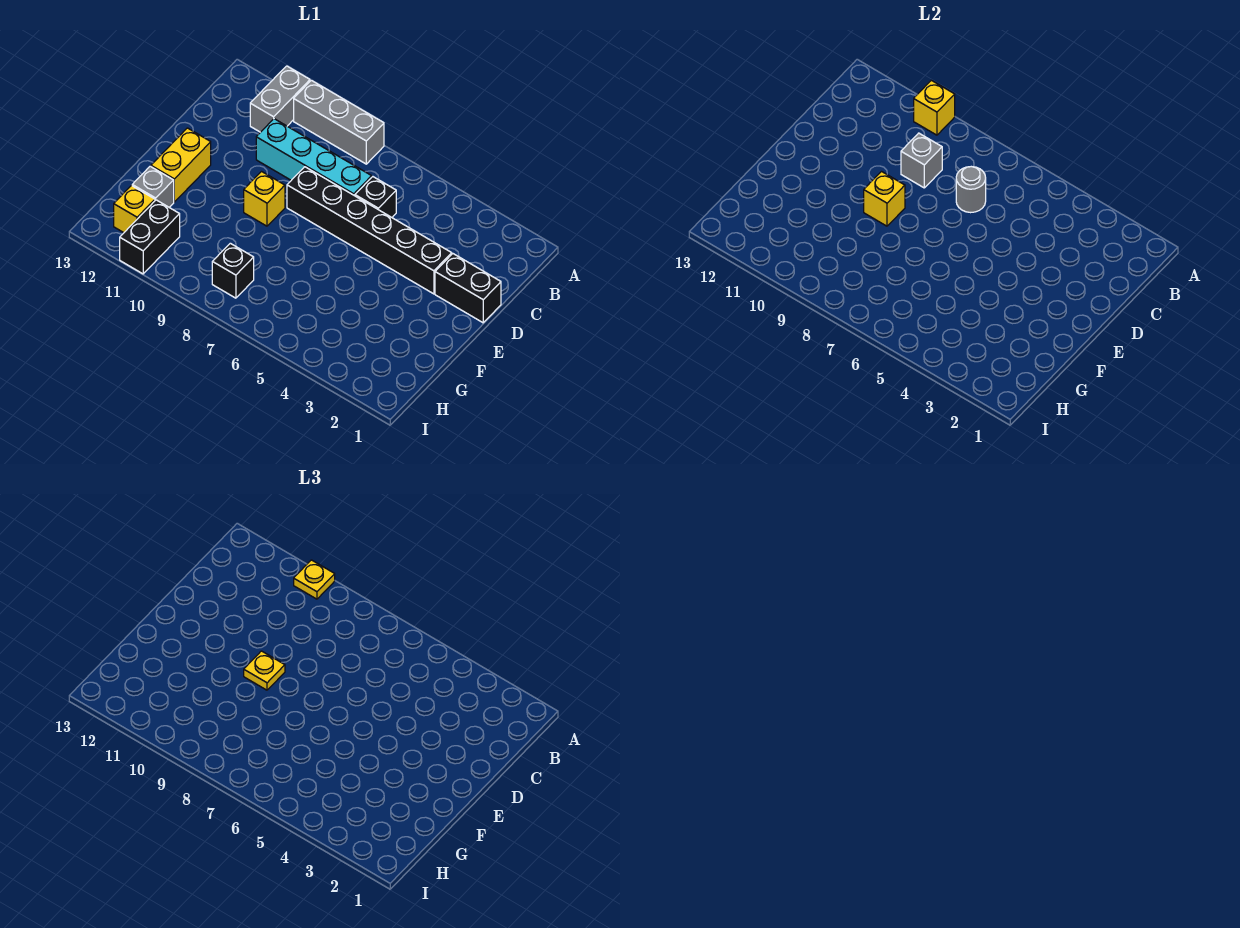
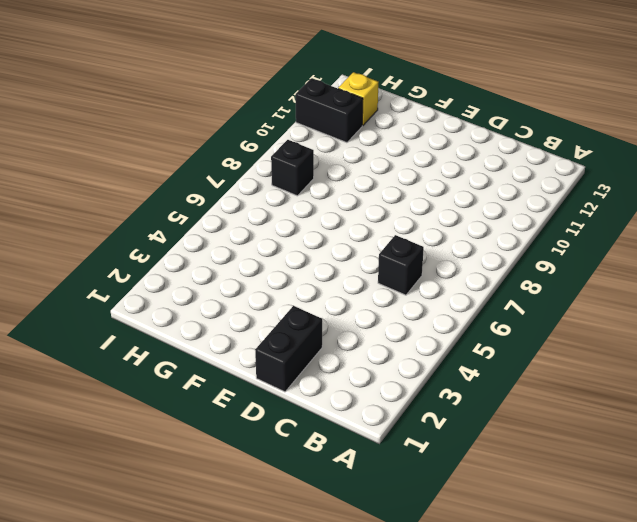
none -> grey brick A8:A10 level 1
none -> grey brick A11:B11 level 1
none -> cyan brick C7:C10 level 1

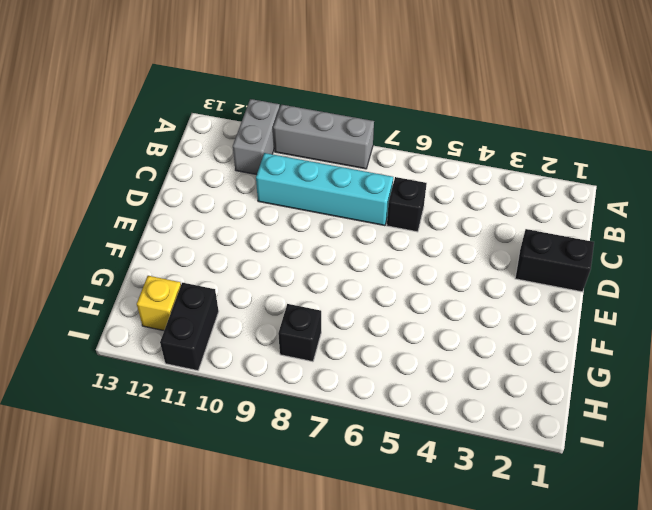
none -> black brick D3:D8 level 1
none -> yellow brick E9 level 1
none -> yellow brick E12:F12 level 1

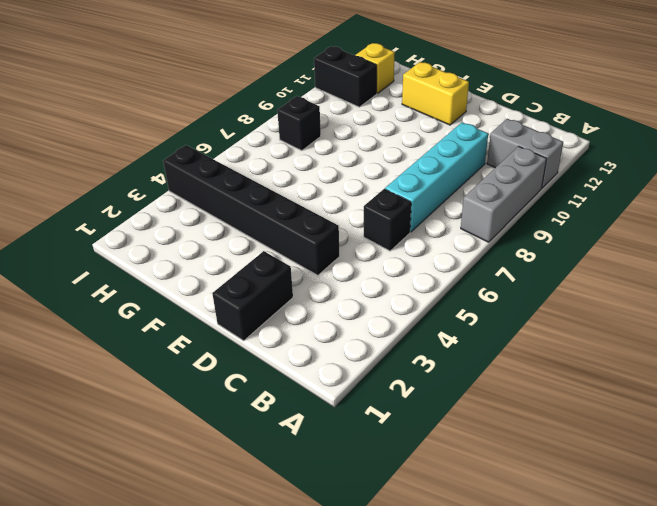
black brick D4:I4 level 1 -> black brick D3:D8 level 1
none -> yellow brick E9 level 1
none -> grey brick G12 level 1
none -> yellow brick A10 level 2

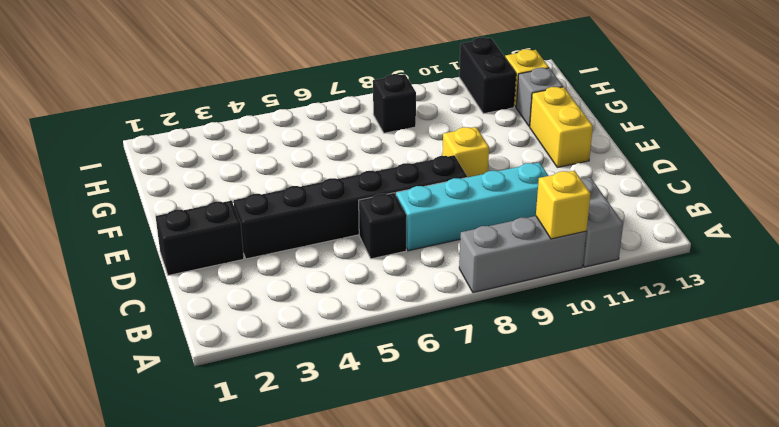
none -> grey round brick C7 level 2
none -> grey brick C9 level 2
none -> yellow brick E9 level 2

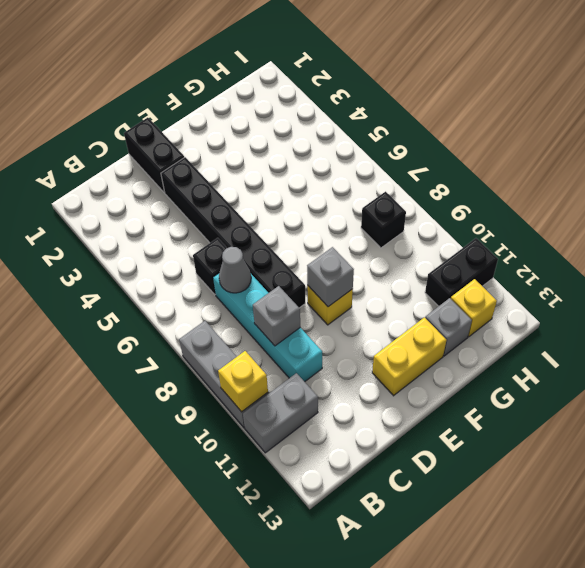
grey cone C7 level 2 -> grey round brick C7 level 2
grey brick E9 level 2 -> yellow brick E9 level 2
none -> yellow plate A10 level 3
none -> yellow plate E9 level 3

